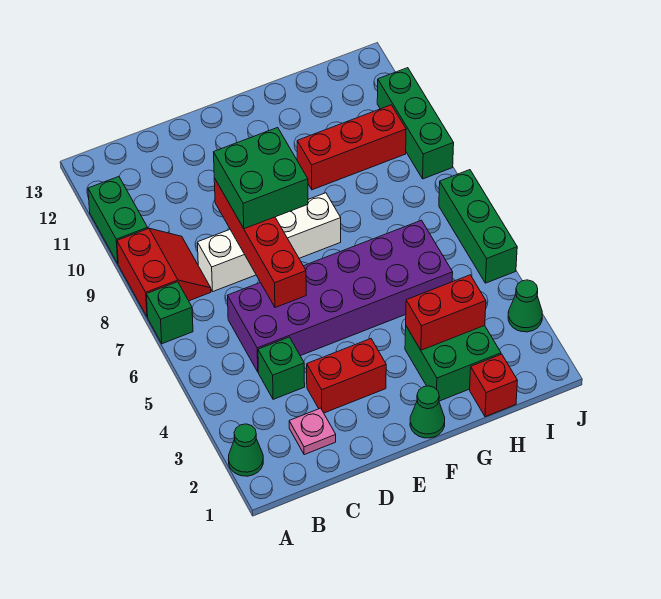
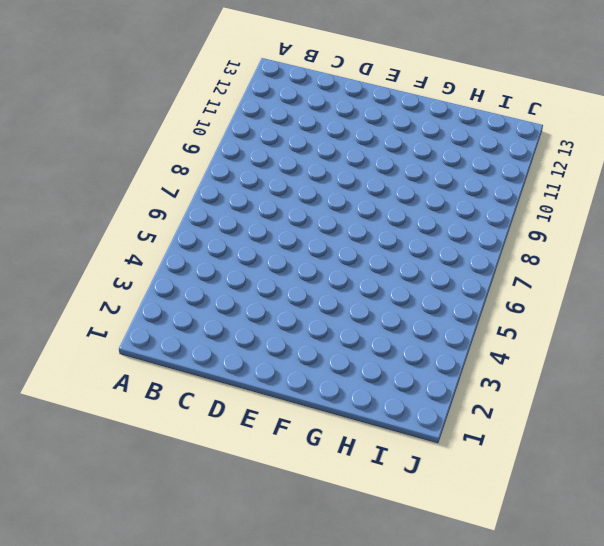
none -> green cone A2 level 1
none -> green brick A7 level 1
none -> red slope A8:B9 level 1 top A

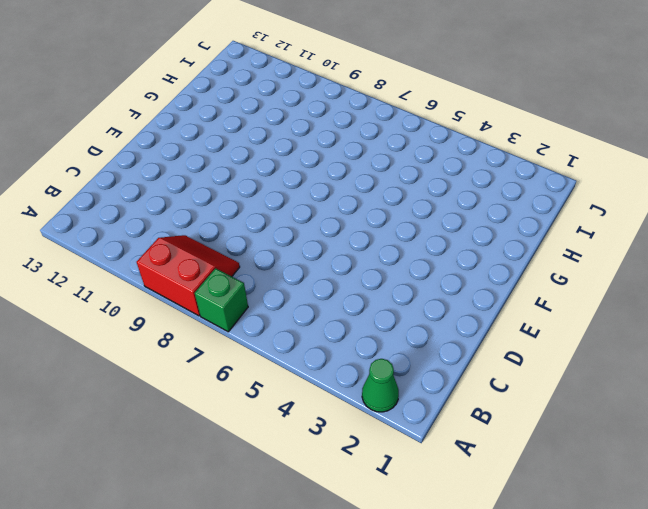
none -> green brick A10:A11 level 1
none -> pink plate C2 level 1
none -> green brick C4 level 1

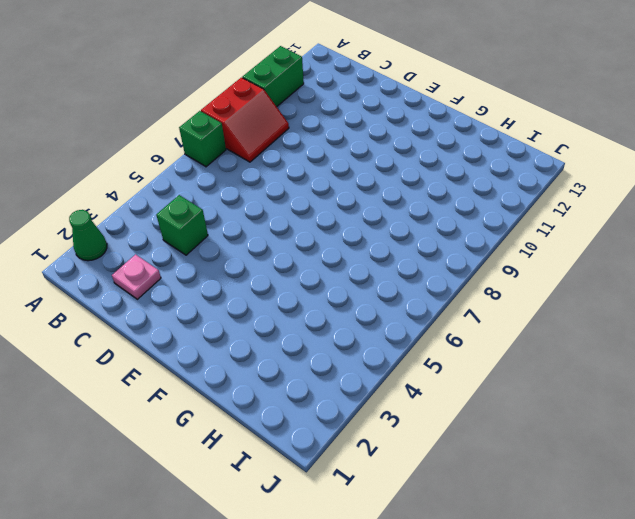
none -> purple brick C5:H6 level 1
none -> white brick C8:F8 level 1
none -> red brick D3:E3 level 1

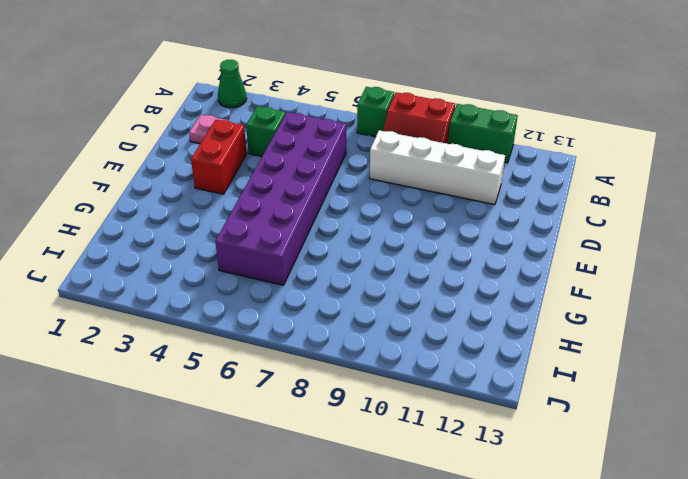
white brick C8:C11 level 1 -> white brick C8:F8 level 1
none -> green cone F1 level 1
none -> green brick G2:H3 level 1
none -> red brick G10:I10 level 1

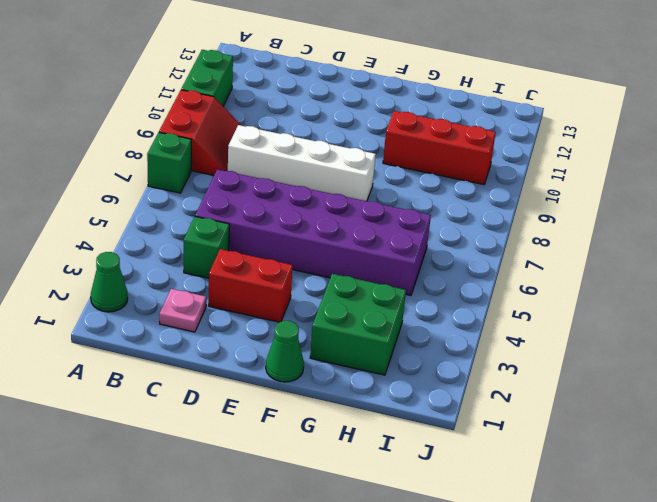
none -> red brick H1 level 1
none -> green cone J3 level 1
none -> green brick J5:J7 level 1

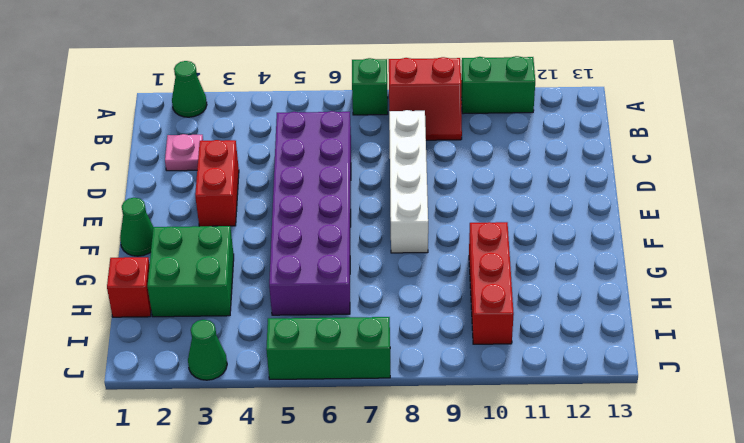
none -> green brick C4 level 1
none -> green brick J9:J11 level 1
none -> red brick D6:D9 level 2

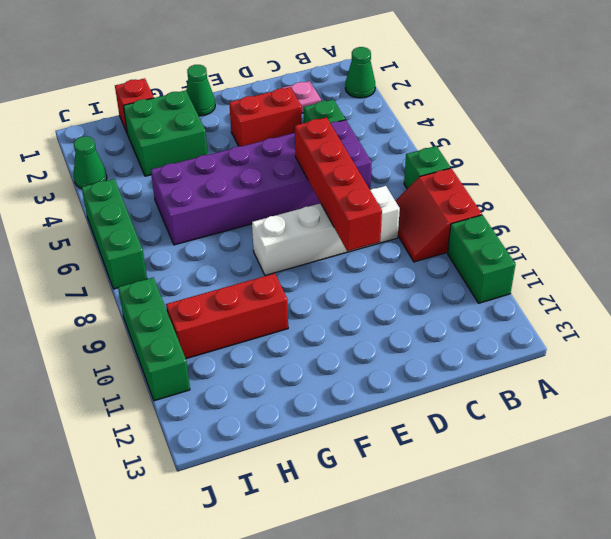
none -> red brick G3:H3 level 2
none -> green brick D8:E9 level 3

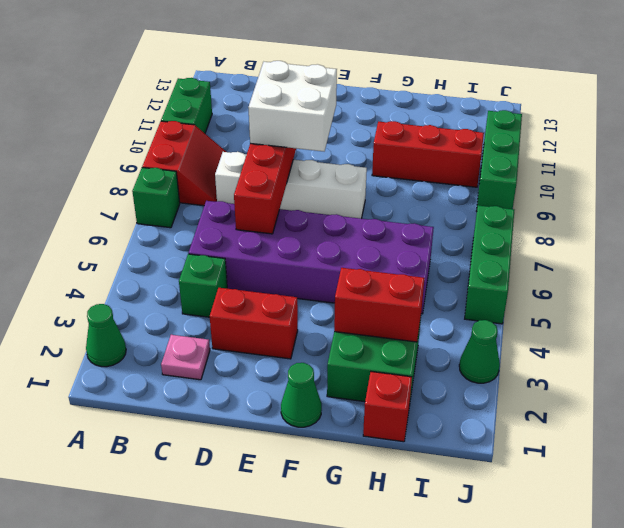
white brick D8:E9 level 3 -> green brick D8:E9 level 3

